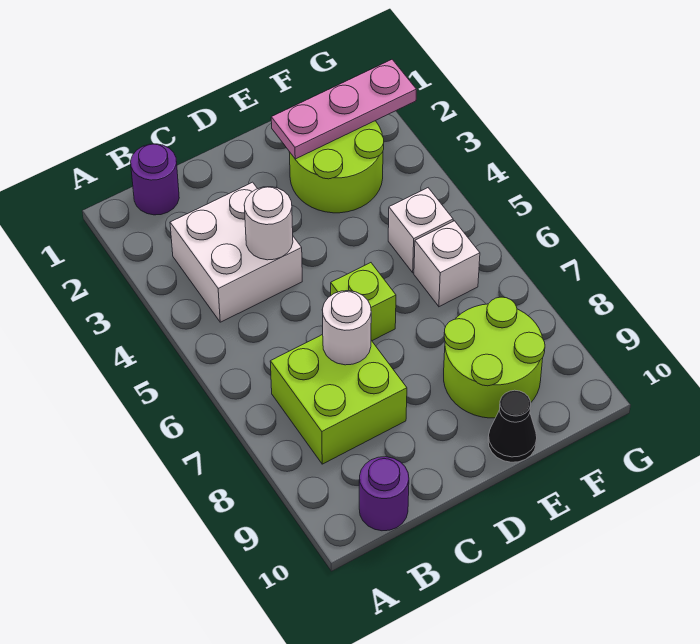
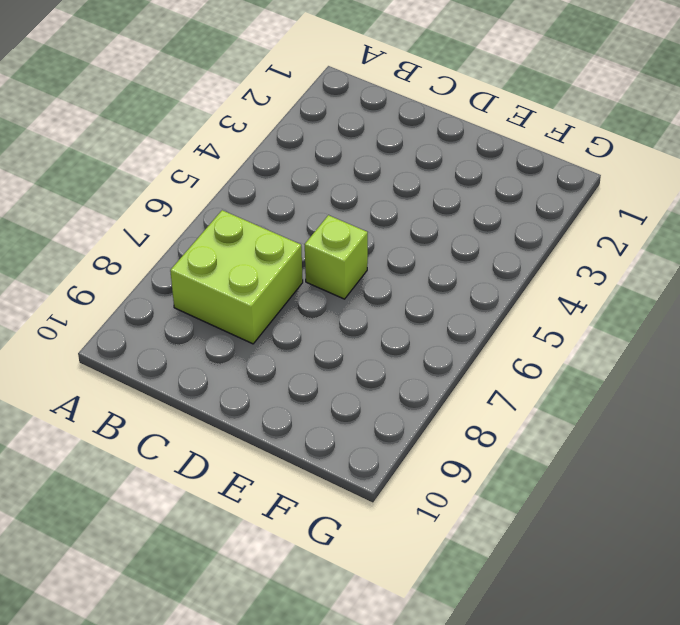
none -> purple round brick B1 level 1
none -> white brick B3:C4 level 1
none -> purple round brick B10 level 1

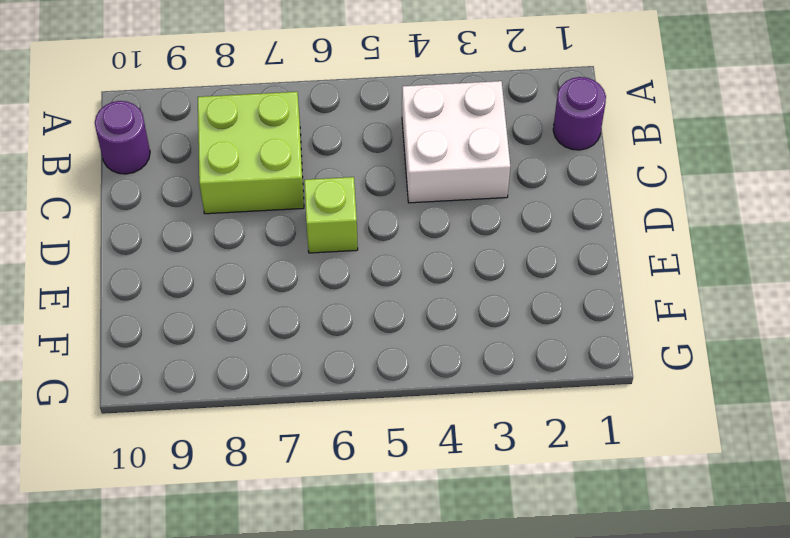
none -> lime round brick E2:F3 level 1
none -> lime round brick E8:F9 level 1
none -> black cone E10 level 1

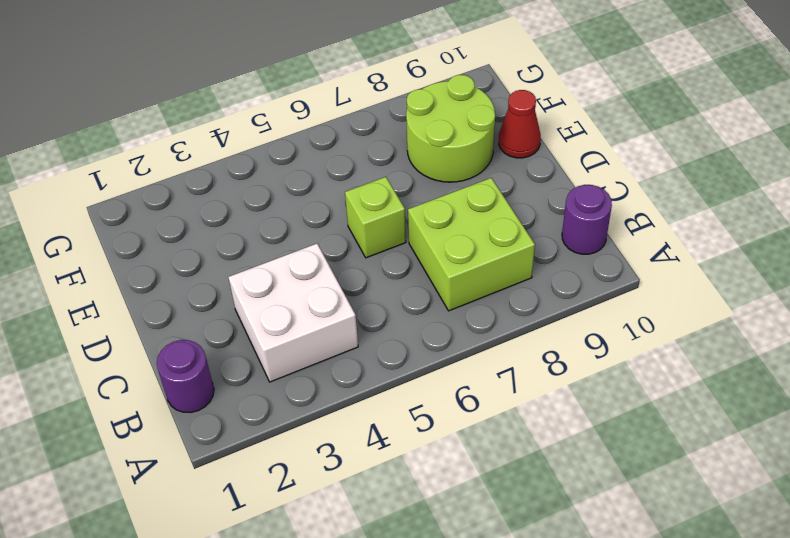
red cone E10 level 1 -> black cone E10 level 1
none -> lime round brick E2:F3 level 1
none -> white brick F5 level 1
none -> white brick F6 level 1

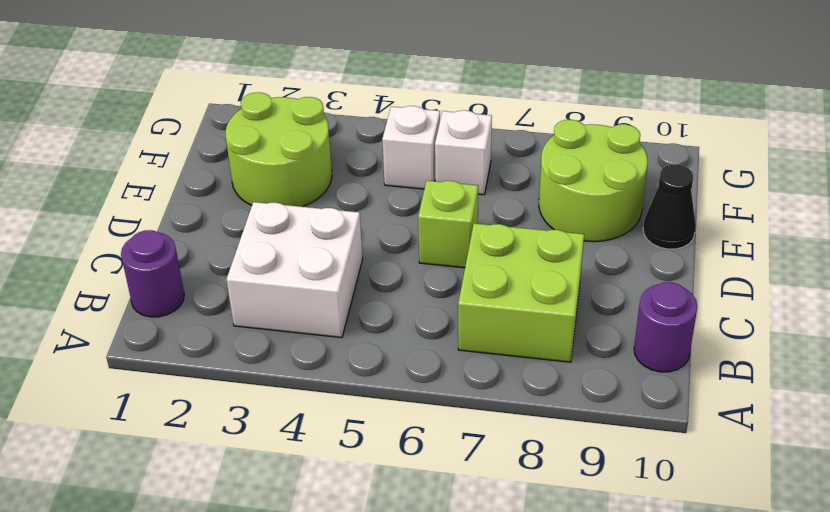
none -> white round brick C4 level 2
none -> white round brick C7 level 2
none -> pink plate E2:G2 level 2

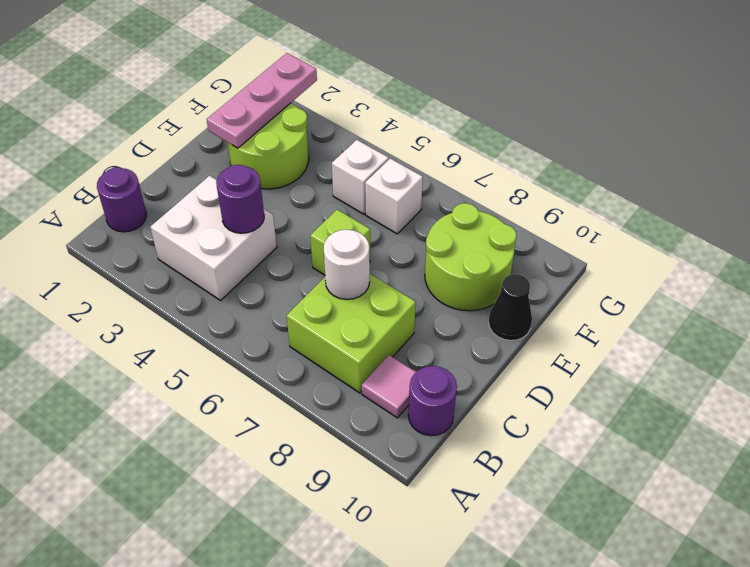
pink tile B9 level 1 -> none
purple round brick C4 level 2 -> white round brick C4 level 2

